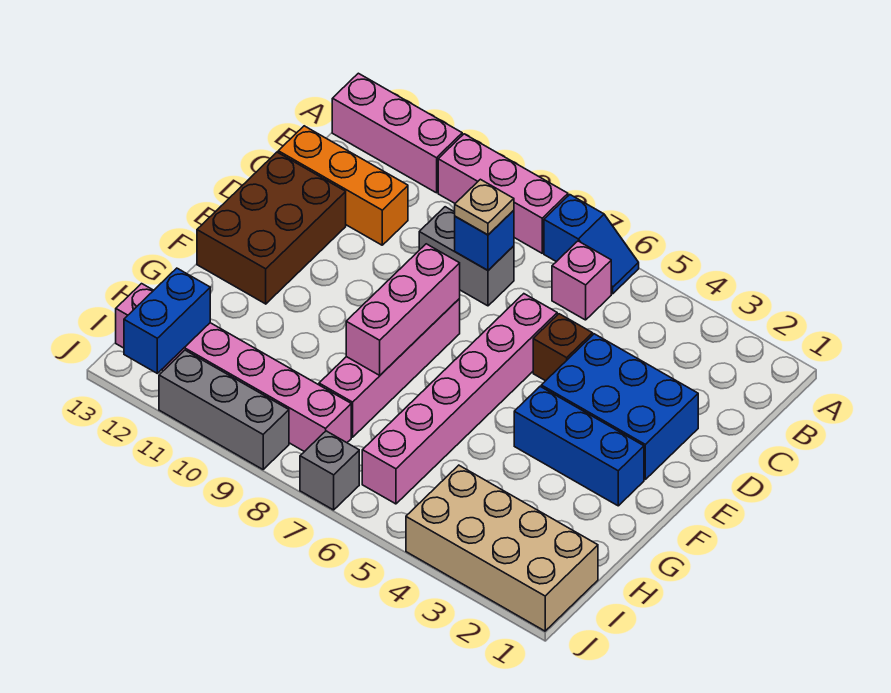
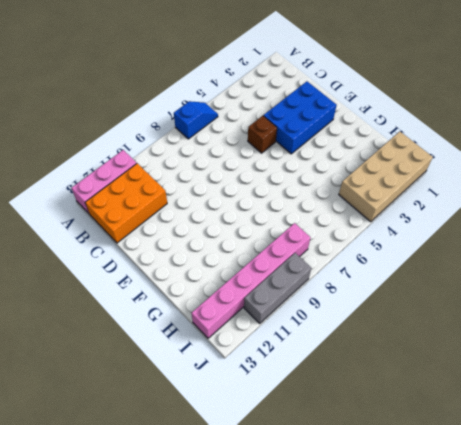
orange brick B11:C13 level 1 -> orange brick C11:C13 level 1
none -> pink brick A8:A10 level 1
none -> pink brick B6 level 1
none -> grey brick C8:C9 level 1

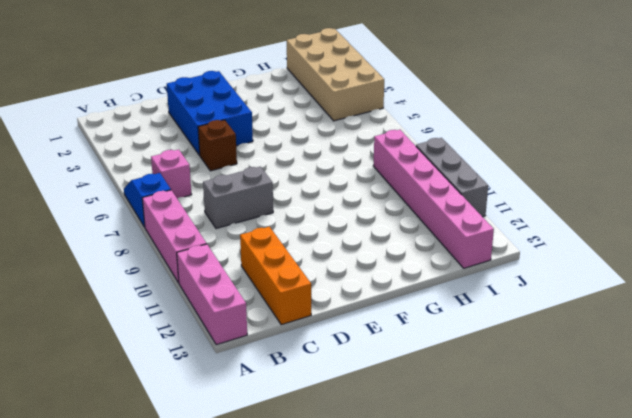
grey brick C8:D8 level 1 -> grey brick C8:C9 level 1
none -> pink brick D6:I6 level 1
none -> brown brick D12:F13 level 1
none -> pink brick E8:H8 level 1

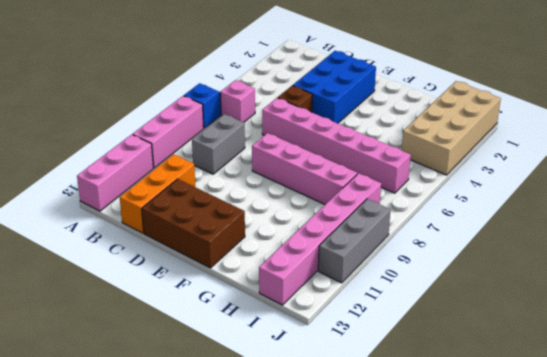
none -> blue brick F2:F4 level 1
none -> grey brick J7 level 1
none -> blue brick C8 level 2

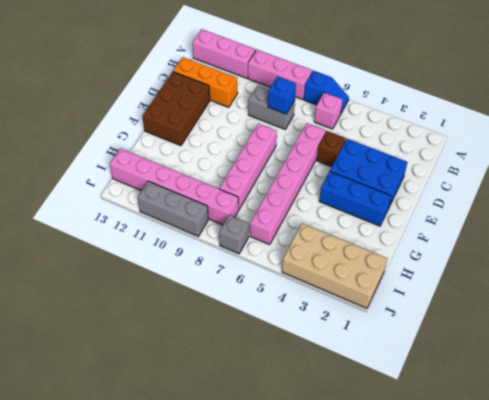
none -> pink brick E8:G8 level 2
none -> blue brick I12:J12 level 2
none -> tan plate C8 level 3

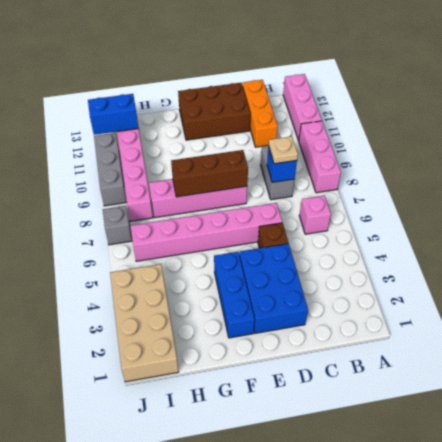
brown brick E8:G8 level 2 -> pink brick E8:G8 level 2
none -> blue slope A6:A7 level 1 top 7

